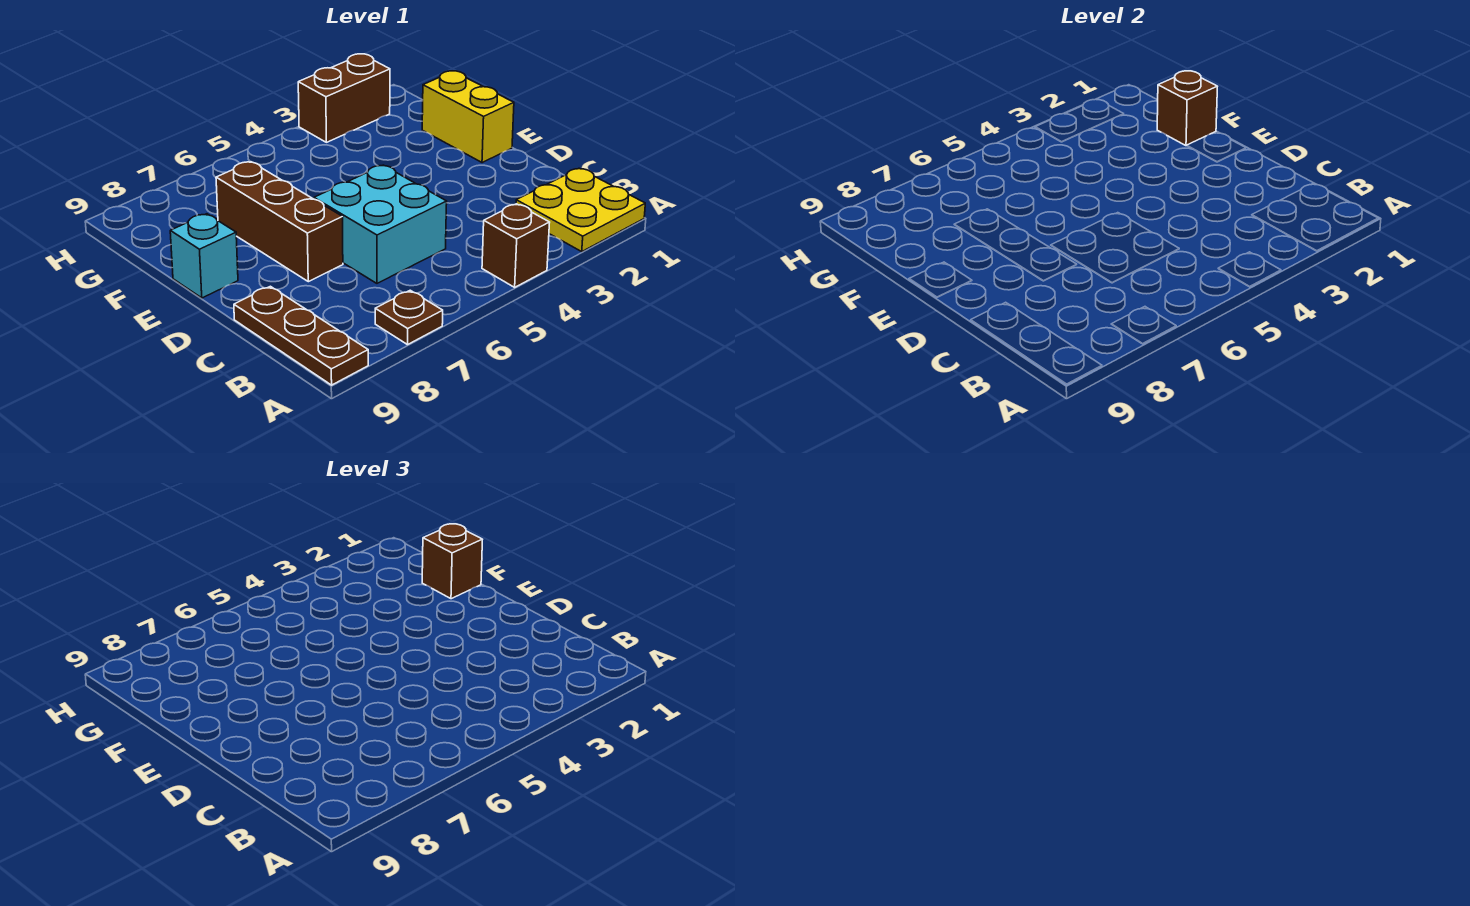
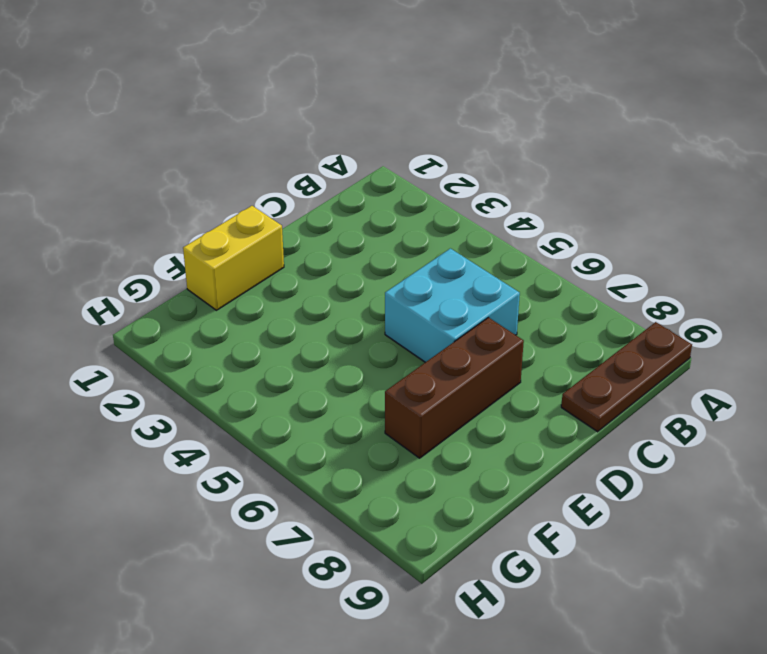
none -> yellow plate A1:B2 level 1
none -> brown brick A4 level 1

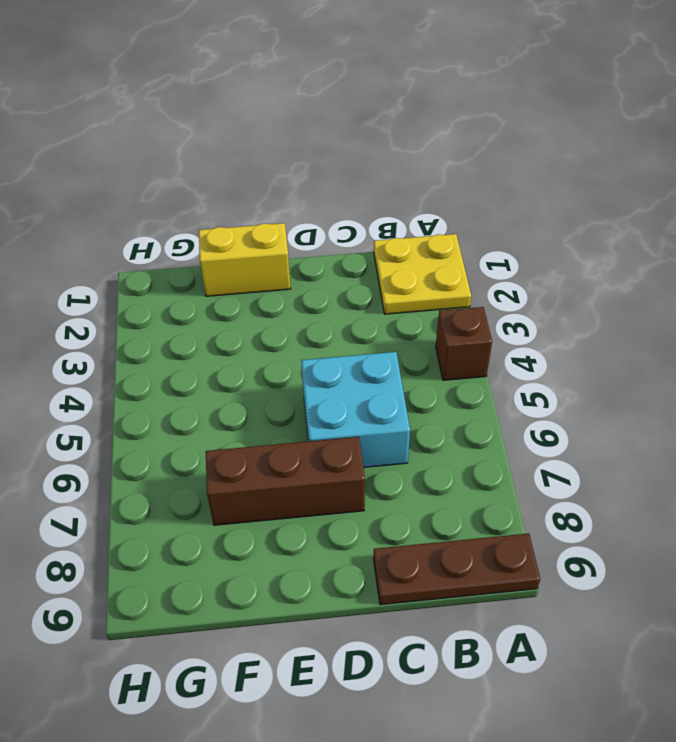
none -> brown plate A7 level 1
none -> cyan brick E9 level 1

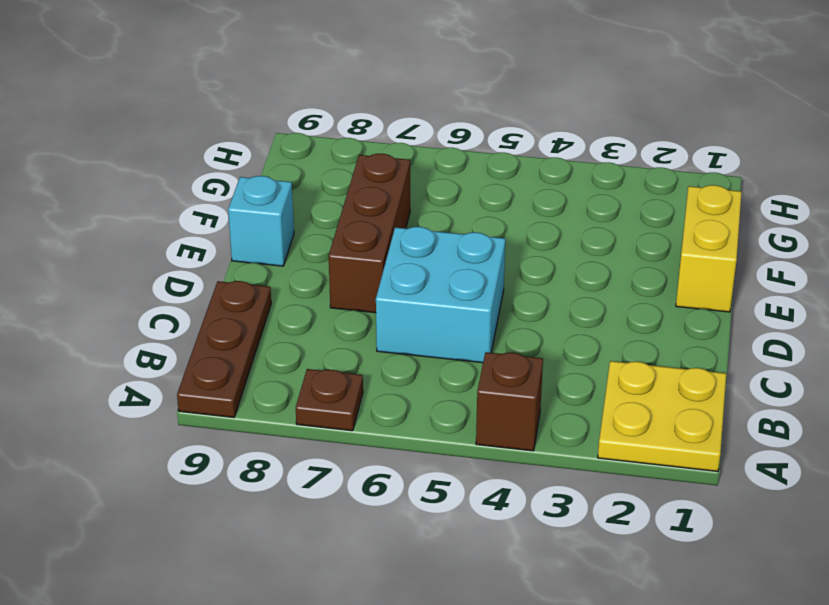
none -> brown brick H2:H3 level 1
none -> brown brick F1 level 2

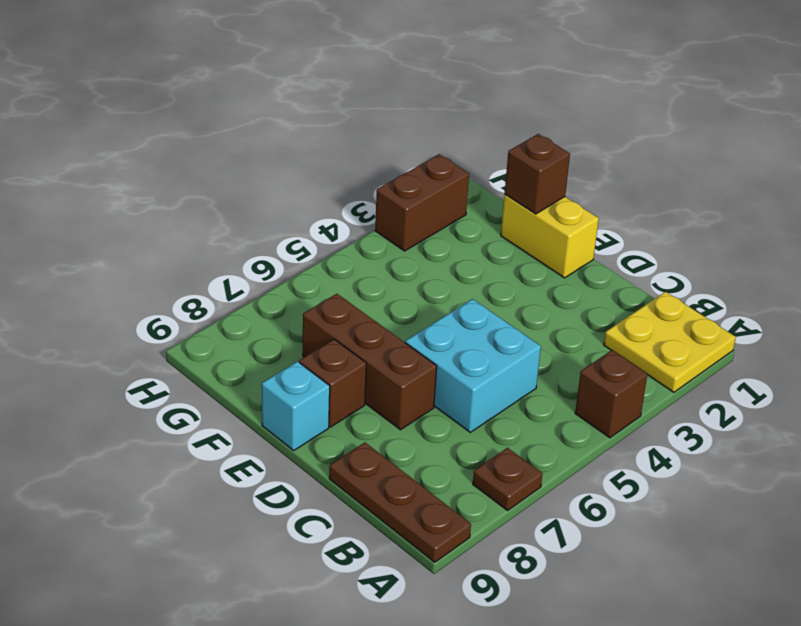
brown brick E8 level 1 -> brown brick F1 level 3

